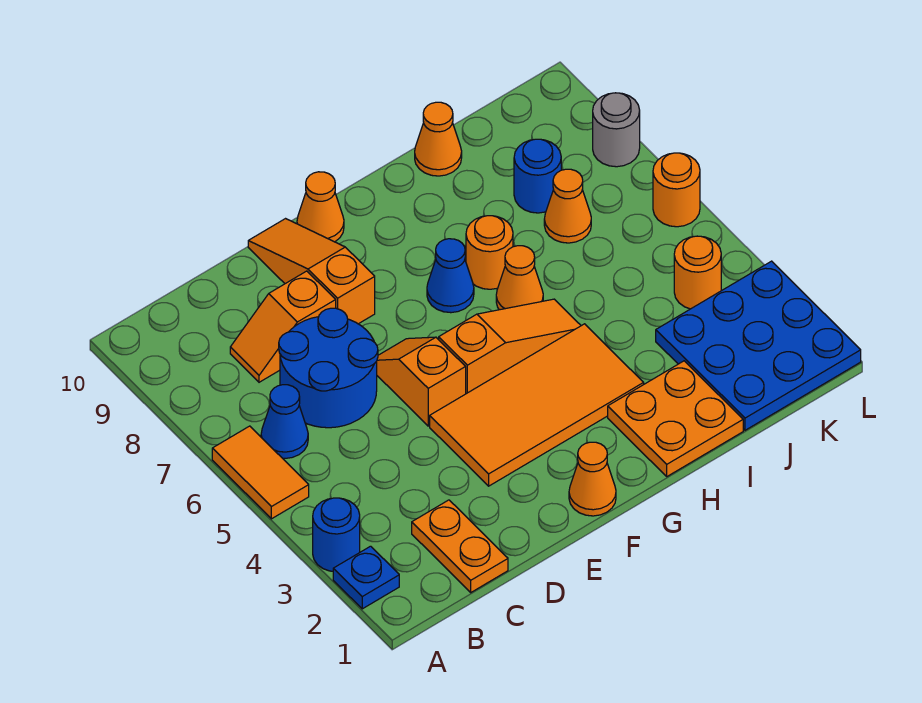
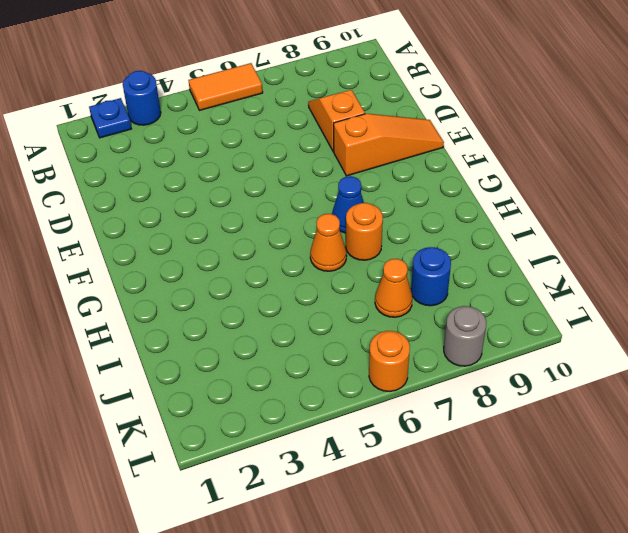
none -> blue cone B6 level 1
none -> orange plate C1:C2 level 1
none -> blue round brick C6:D7 level 1

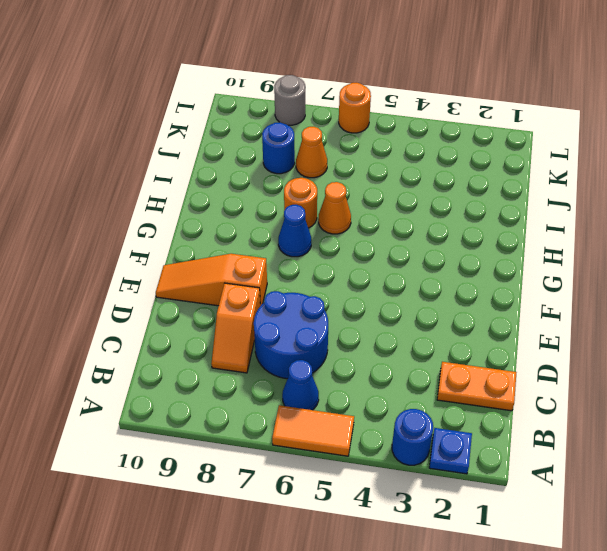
none -> orange tile E3:H4 level 1
none -> orange slope E5:E6 level 1 top 5
none -> orange cone F1 level 1

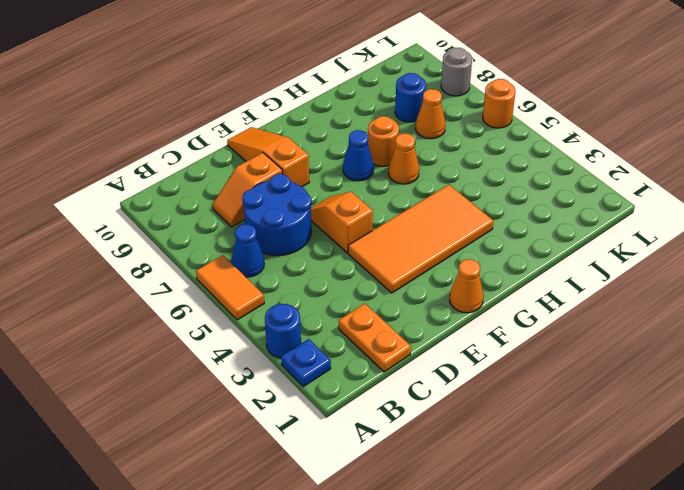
none -> orange slope F5:H5 level 1 top F
none -> orange cone F10 level 1
none -> orange plate H1:I2 level 1

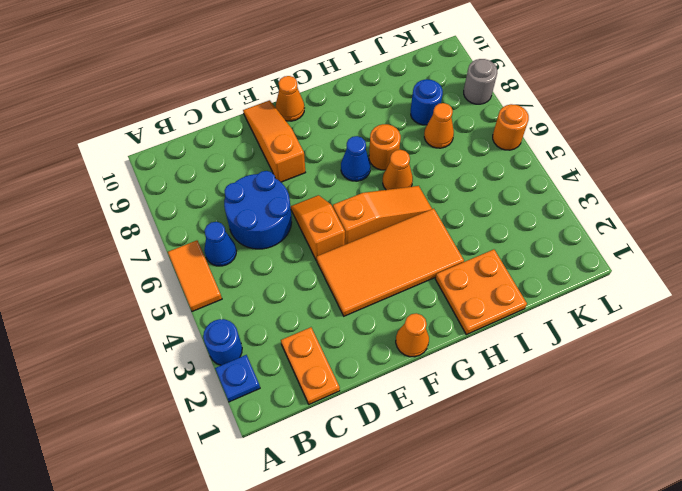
none -> orange slope C8:D8 level 1 top D
none -> orange cone I10 level 1
none -> blue plate J1:L3 level 1

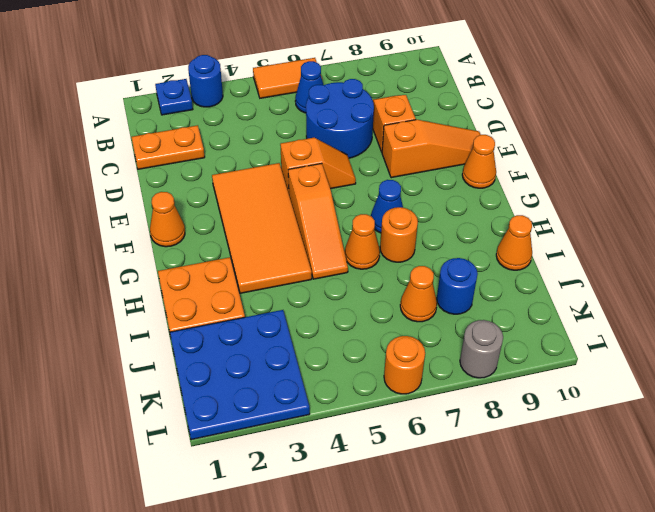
none -> orange round brick K4 level 1

